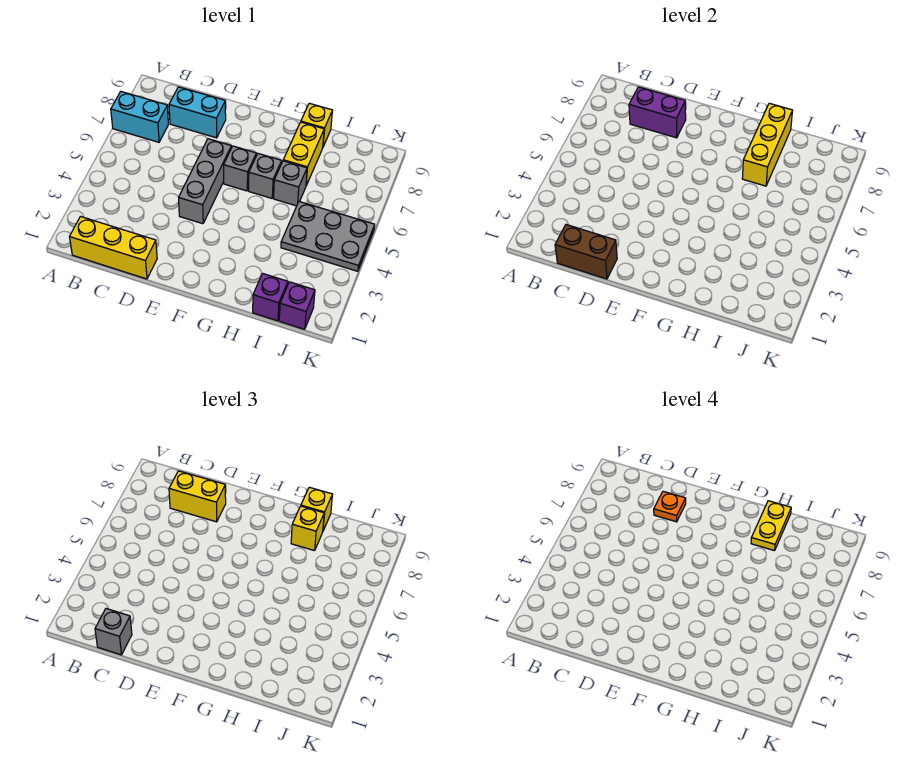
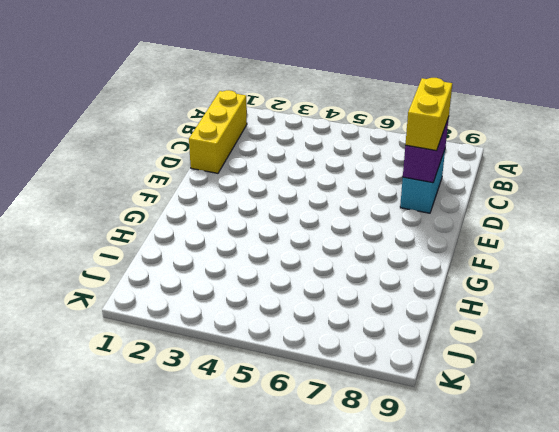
none -> cyan brick A7:B7 level 1
none -> grey brick E4:E6 level 1
none -> grey brick F6 level 1

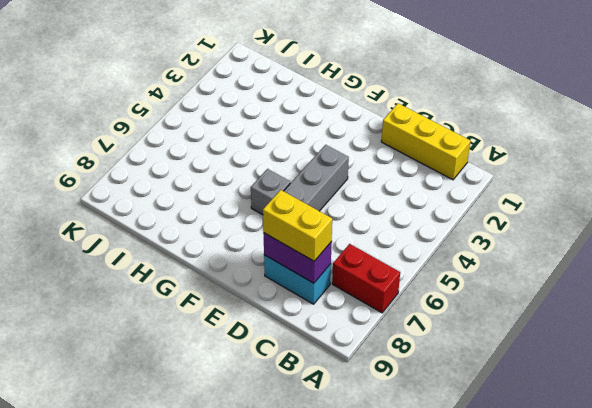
red brick A7:B7 level 1 -> cyan brick A7:B7 level 1
none -> grey brick G6 level 1
none -> grey brick H6 level 1
none -> yellow brick H7:H8 level 1

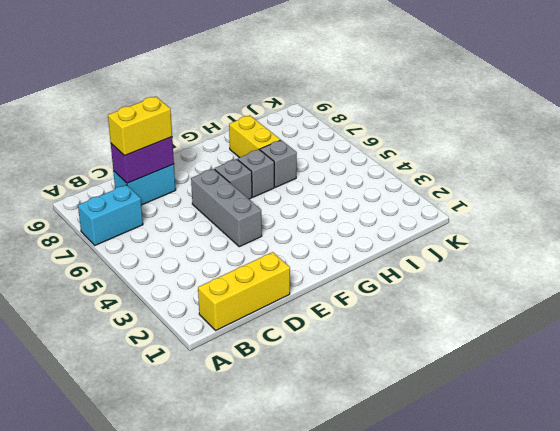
none -> yellow brick H9 level 1
none -> purple brick I1 level 1
none -> grey plate I4:K5 level 1

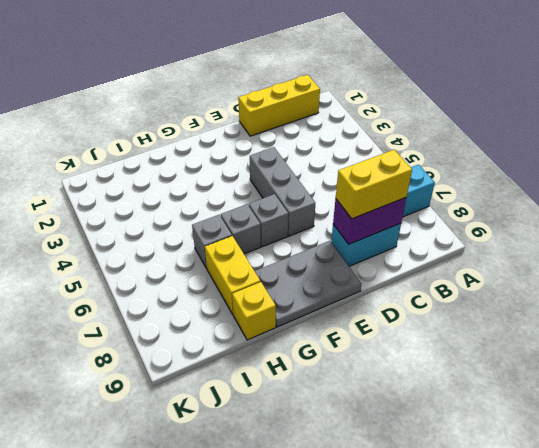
grey plate E8:G9 level 1 -> grey plate I4:K5 level 1
none -> purple brick I1 level 1
none -> purple brick J1 level 1
none -> brown brick C1:D1 level 2

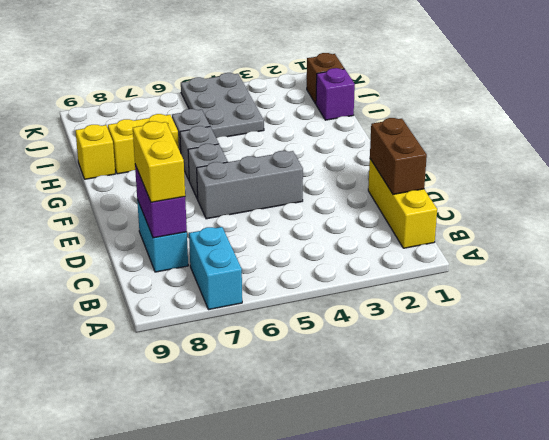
brown brick J1 level 1 -> purple brick J1 level 1
none -> yellow brick H7:H9 level 2
none -> grey brick C1 level 3
none -> yellow brick H8 level 3

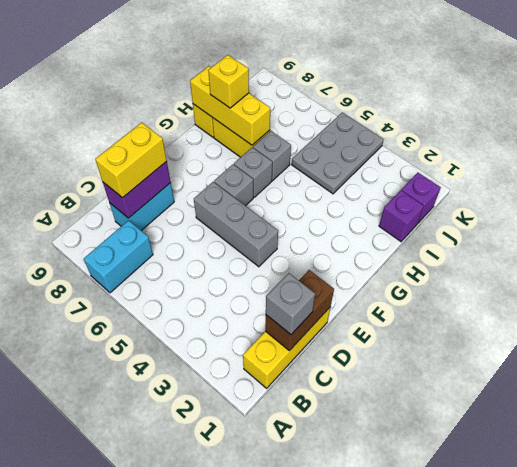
none -> yellow brick H9 level 3
none -> orange plate D8 level 4
none -> yellow plate H8:H9 level 4

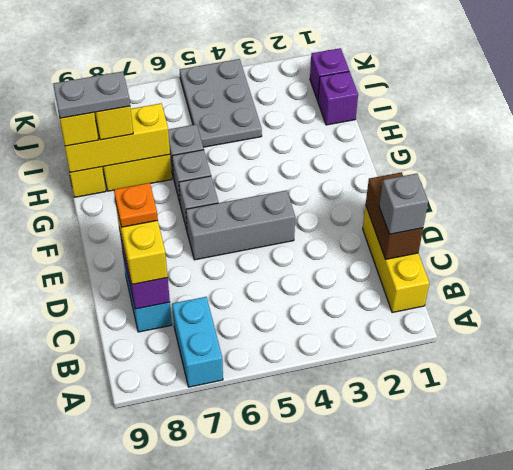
grey plate H8:H9 level 4 -> yellow plate H8:H9 level 4

